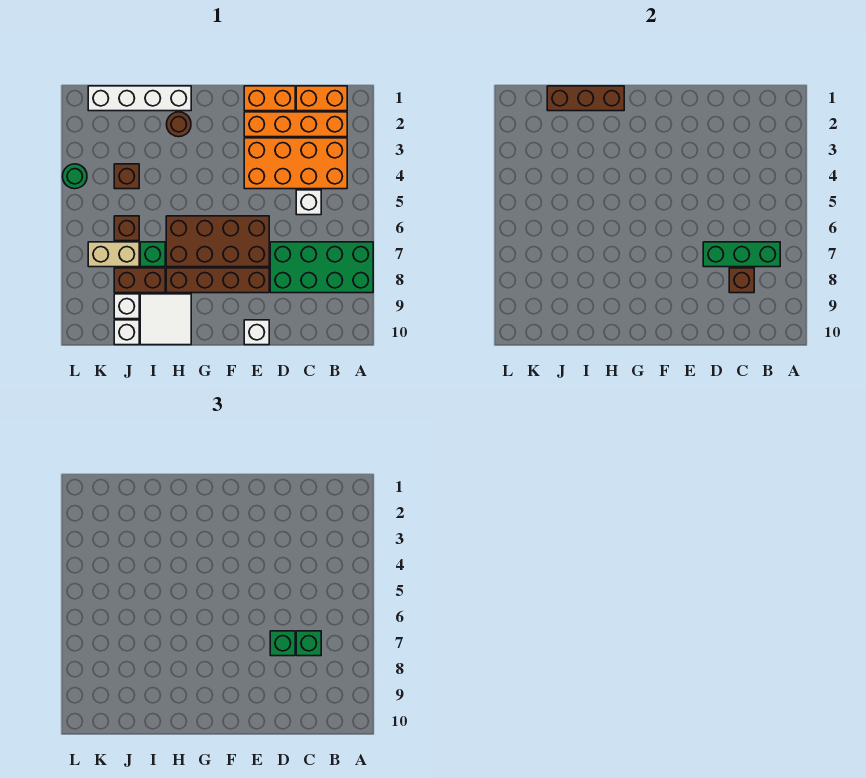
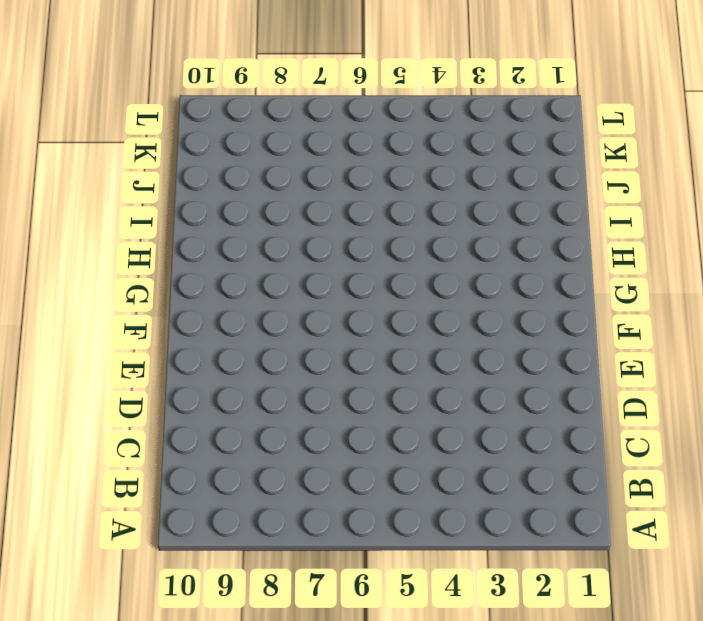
none -> green brick A7:D8 level 1
none -> orange brick B1:C1 level 1
none -> orange brick B2:E2 level 1

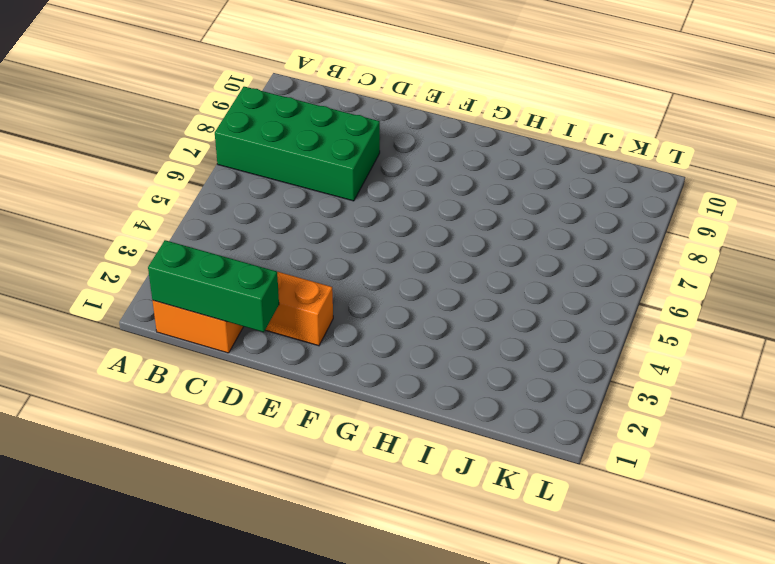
green brick B1:D1 level 2 -> green brick B7:D7 level 2
none -> orange brick B3:E4 level 1
none -> white brick C5 level 1
none -> orange brick D1:E1 level 1

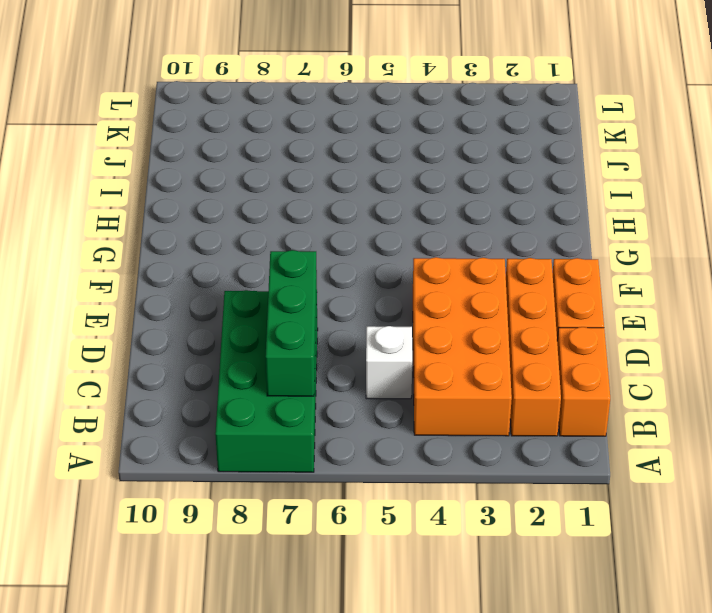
none -> brown brick E6:H7 level 1
none -> brown brick E8:H8 level 1
none -> white brick E10 level 1

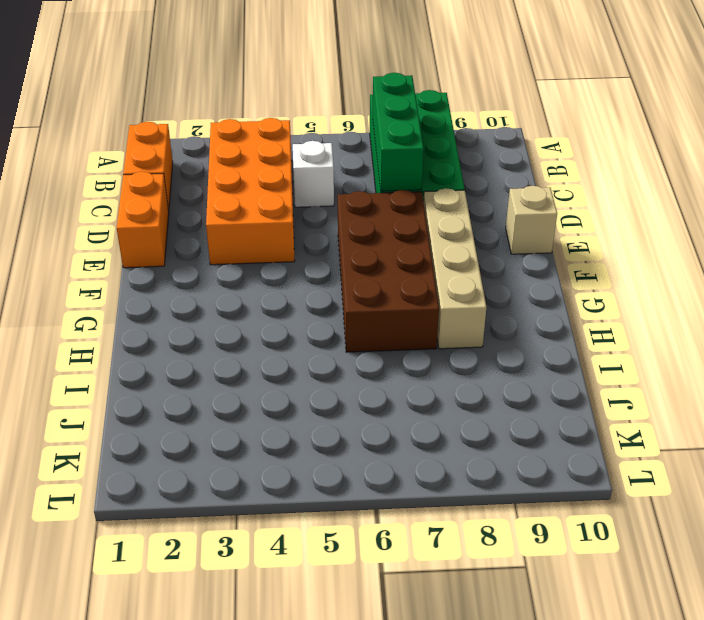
tan brick E8:H8 level 1 -> brown brick E8:H8 level 1
tan brick E10 level 1 -> white brick E10 level 1
none -> orange brick B2:E2 level 1
none -> white brick H1:K1 level 1
none -> brown round brick H2 level 1

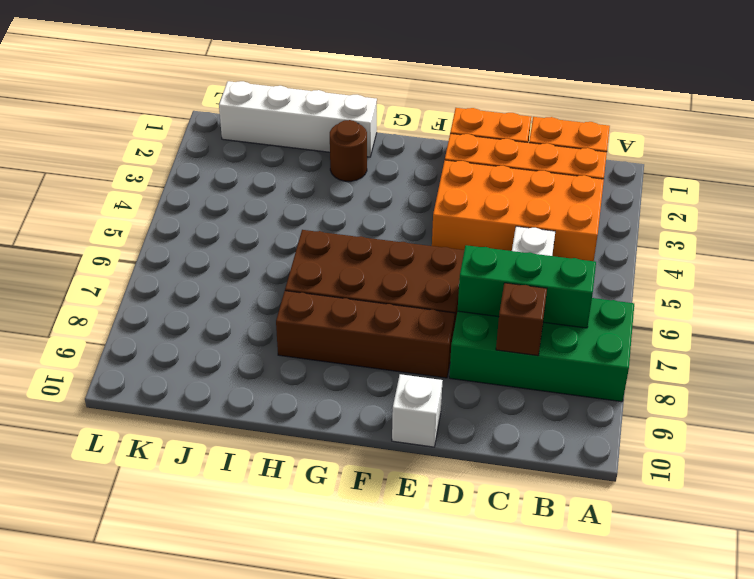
none -> white tile H9:I10 level 1
none -> green brick I7 level 1
none -> brown brick I8:J8 level 1

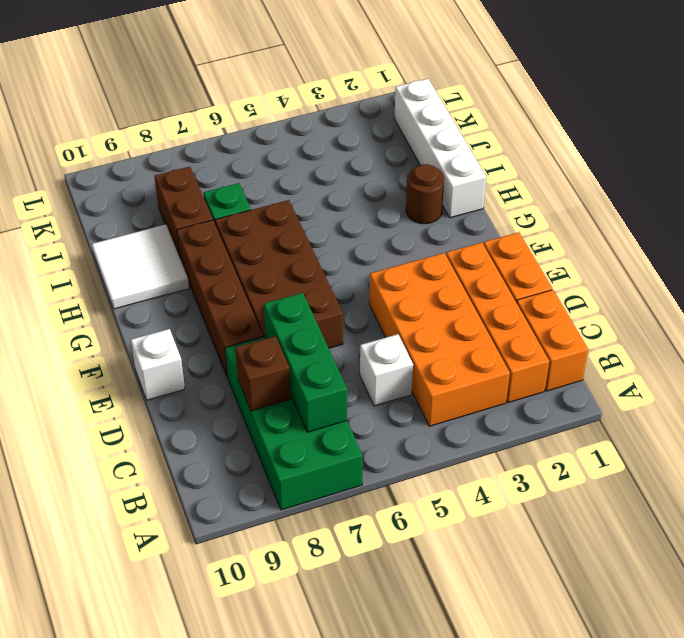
none -> brown brick J4 level 1
none -> brown brick J6 level 1
none -> tan brick J7:K7 level 1

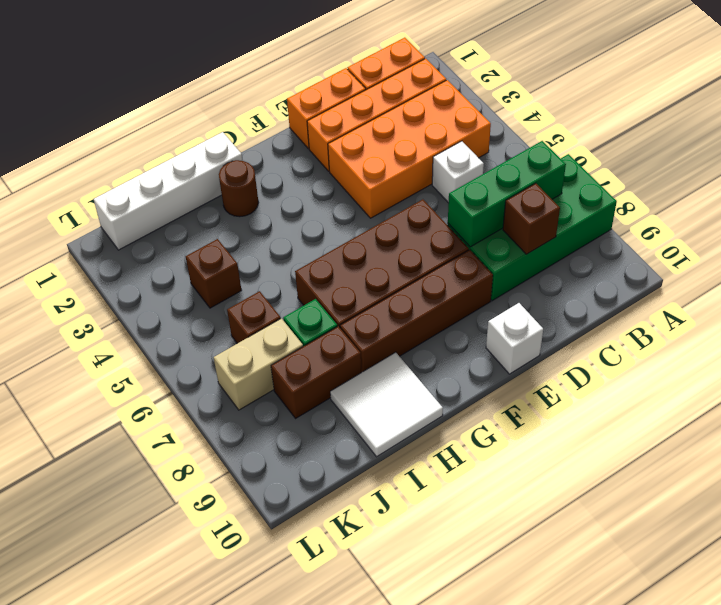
none -> white brick J9 level 1
none -> white brick J10 level 1
none -> green round brick L4 level 1

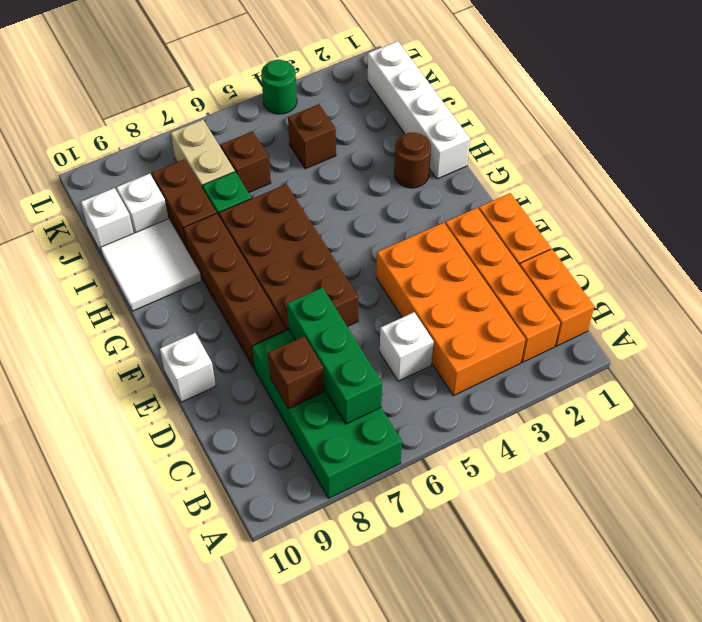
none -> brown brick H1:J1 level 2
none -> green brick C7 level 3
none -> green brick D7 level 3

